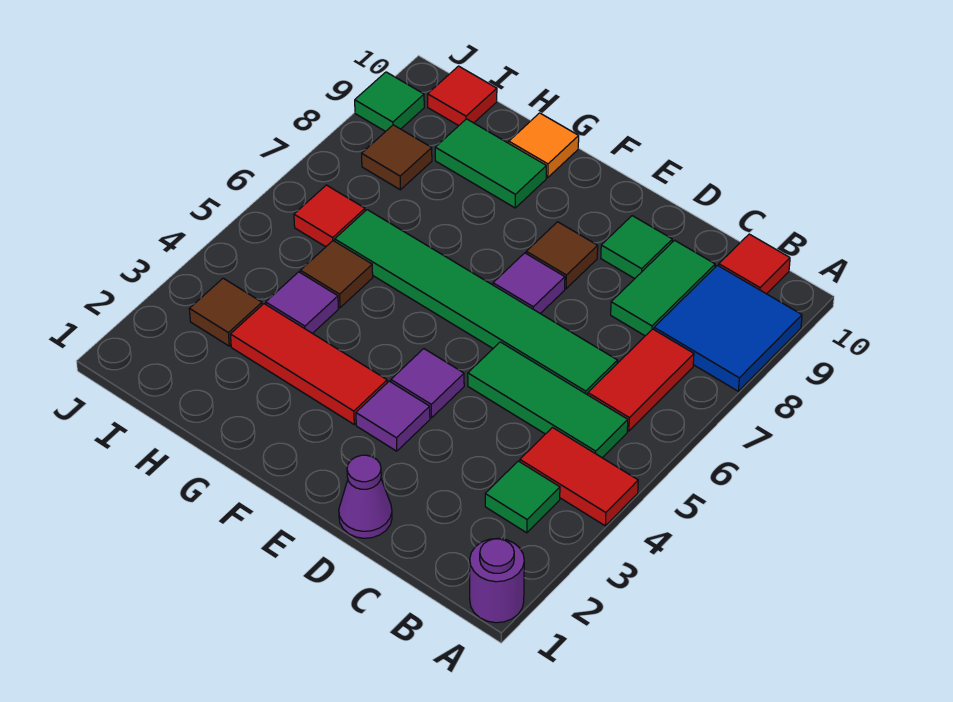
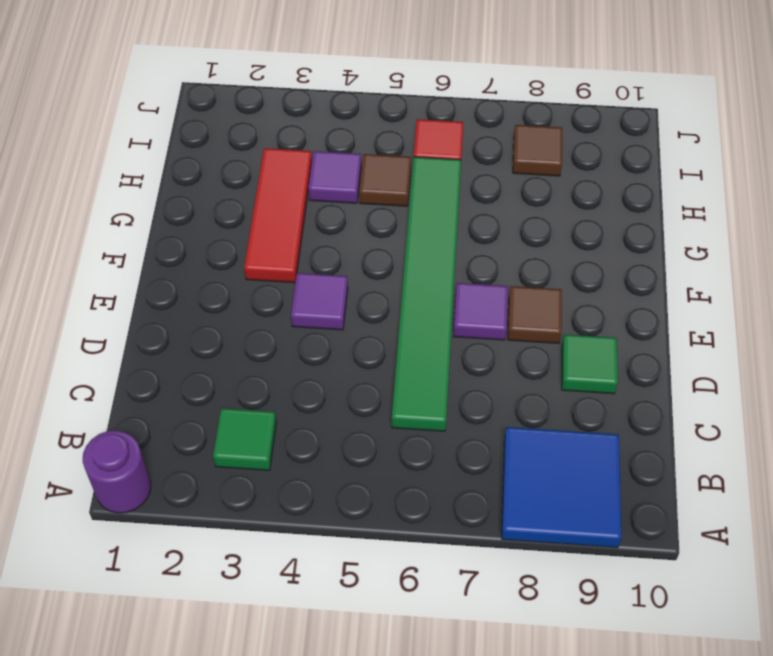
none -> red tile A4:B4 level 1
none -> green tile B5:D5 level 1
none -> red tile B6:B7 level 1

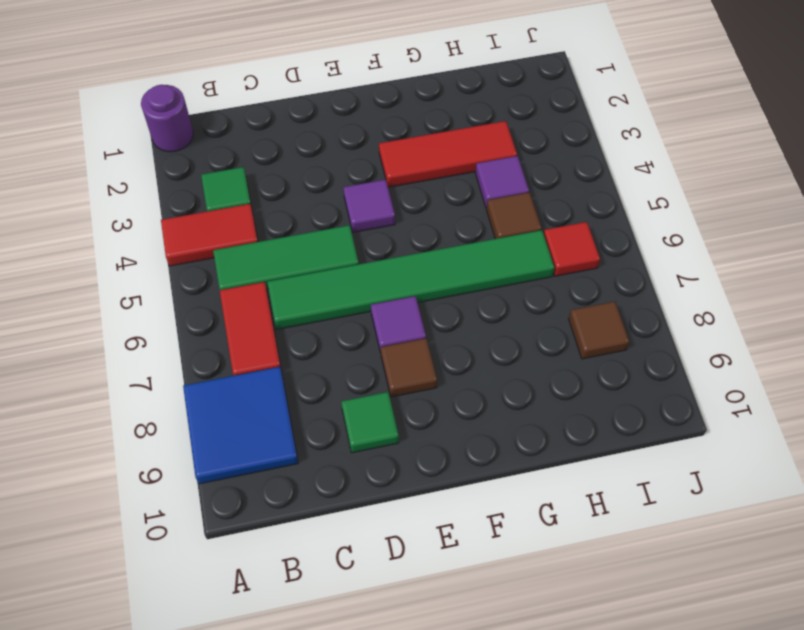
none -> red tile B10 level 1
none -> green tile C8:C9 level 1
none -> purple cone D1 level 1

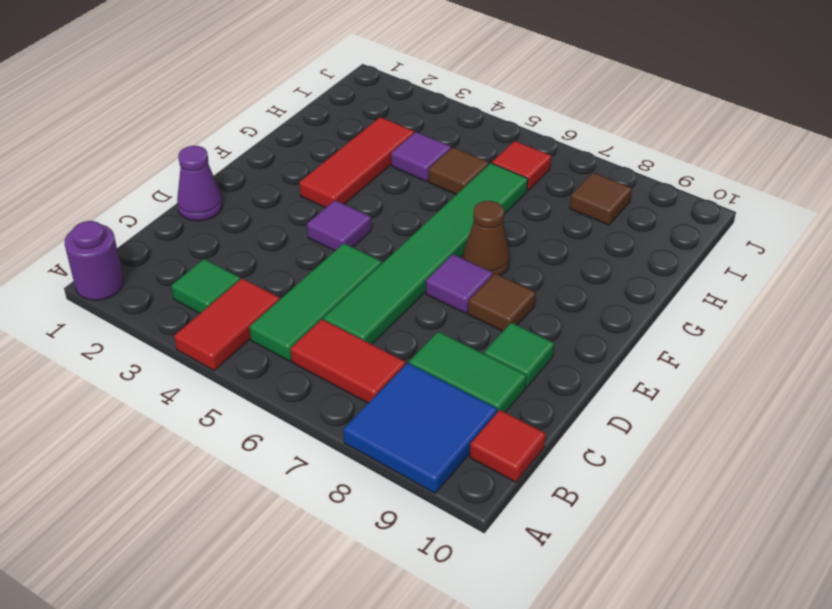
brown cone F7 level 1 -> none
none -> purple tile E3 level 1
none -> green tile G9:H9 level 1
none -> orange tile G10 level 1

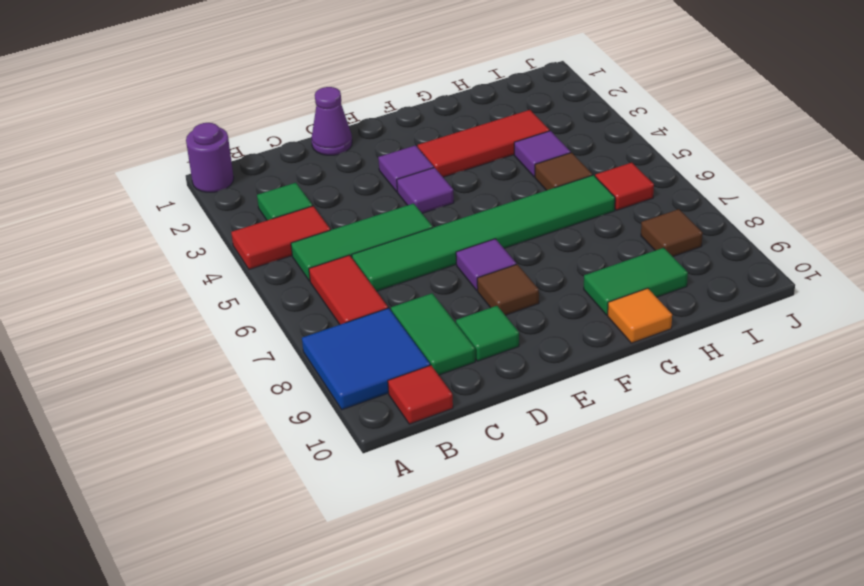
none -> brown tile I3 level 1
none -> red tile I10 level 1
none -> green tile J9 level 1

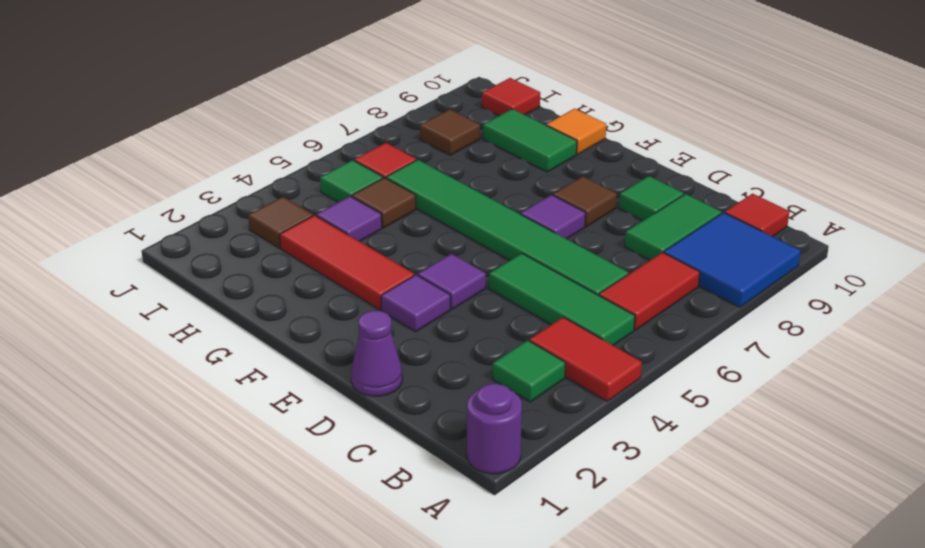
green tile I5 level 1 -> green tile J9 level 1

